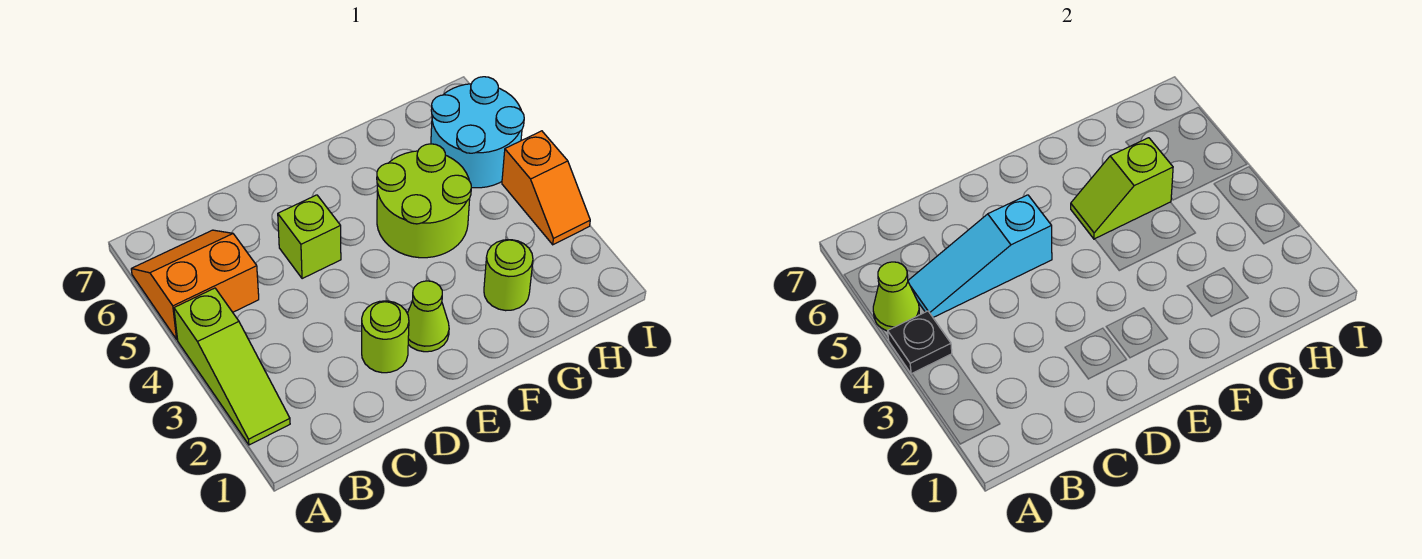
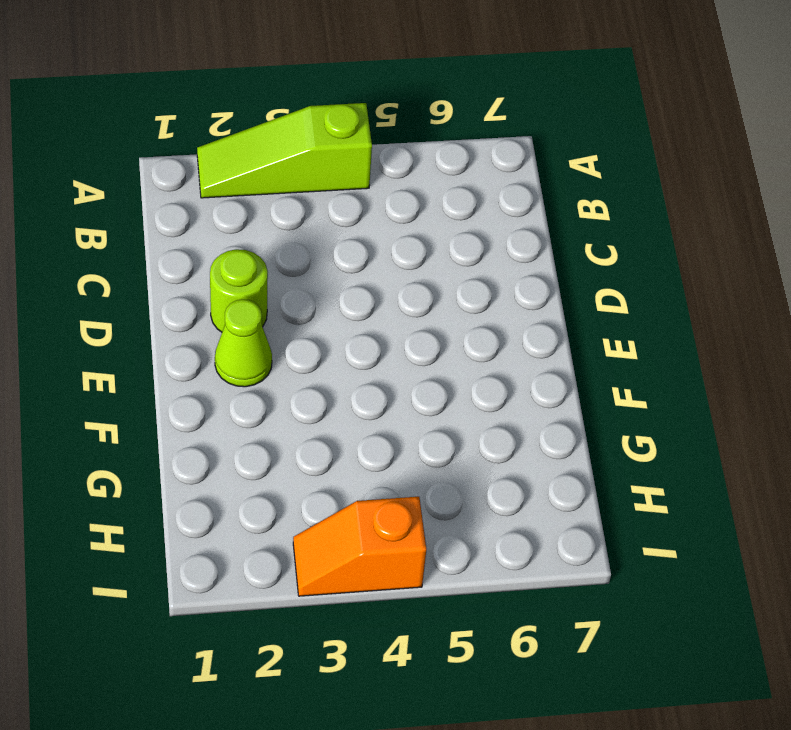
none -> orange slope A5:B6 level 1 top 5
none -> lime brick D5 level 1
none -> lime round brick F4:G5 level 1

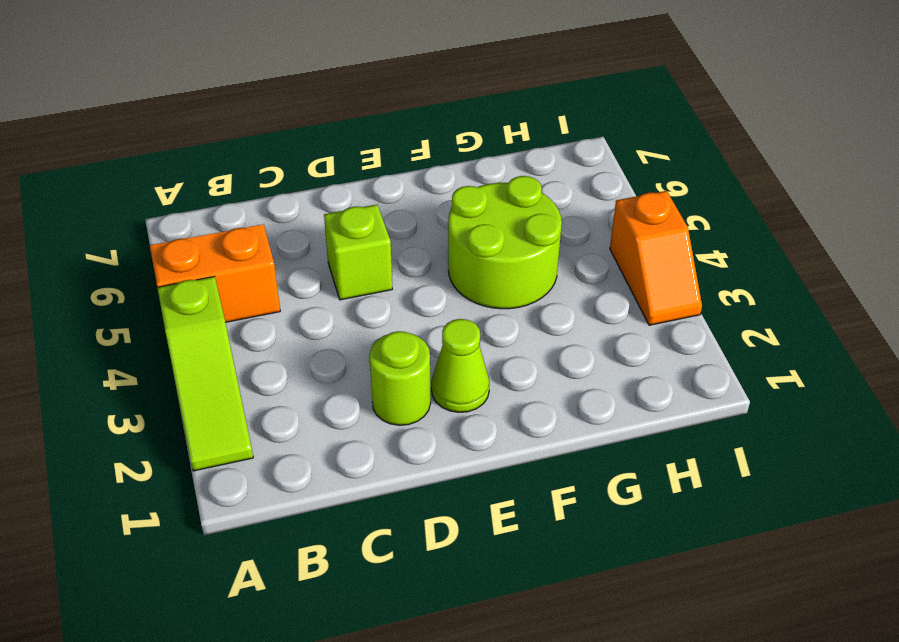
none -> lime round brick G2 level 1
none -> cyan round brick H5:I6 level 1
none -> black plate A4 level 2

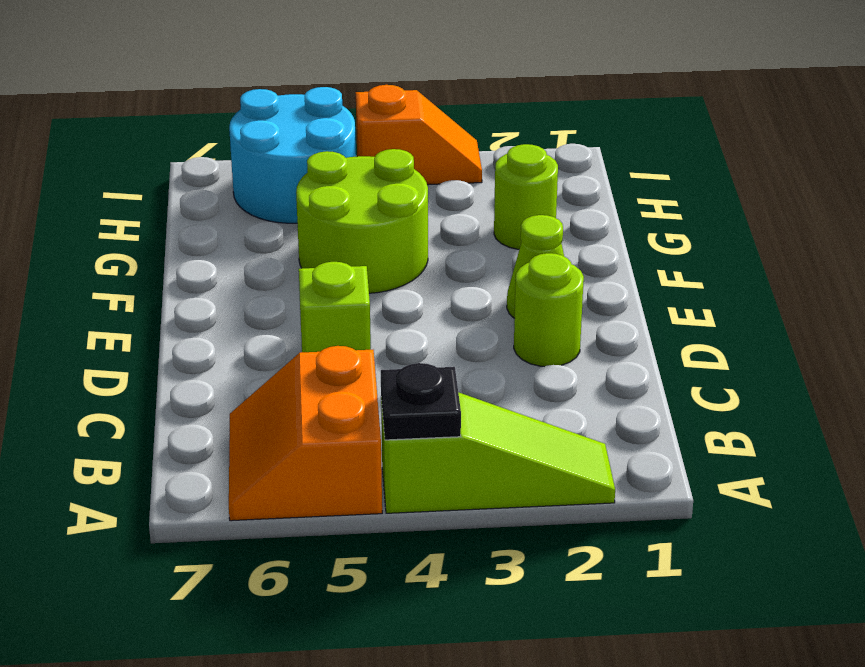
none -> lime cone A5 level 2
none -> cyan slope B5:D5 level 2 top D
none -> lime slope F5:G5 level 2 top G

